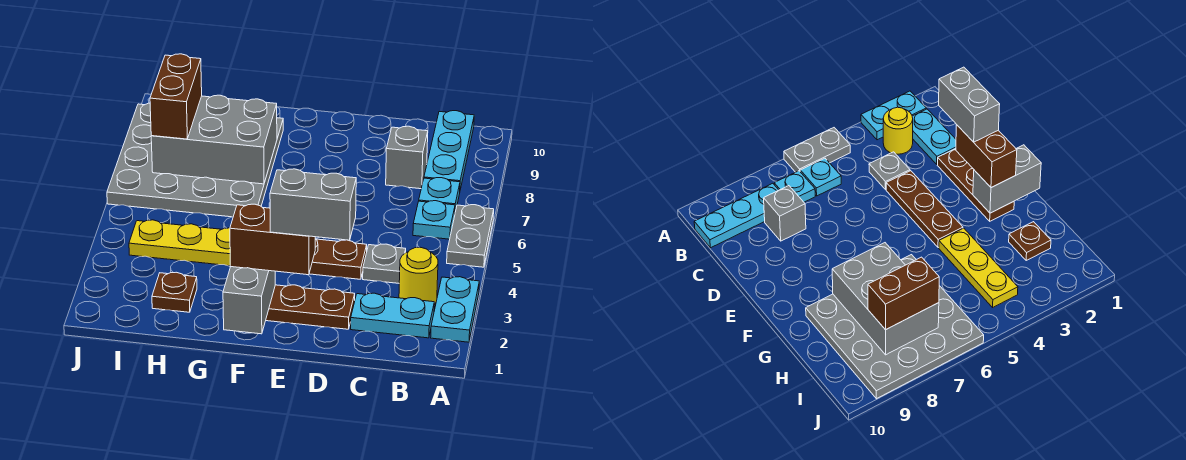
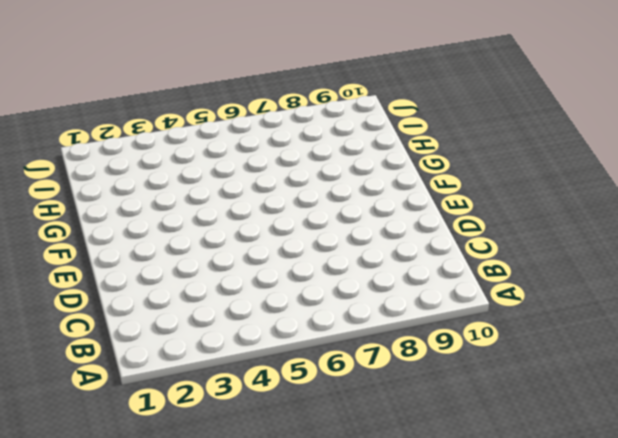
none -> cyan plate A2:A3 level 1
none -> grey plate A5:A6 level 1
none -> cyan plate B2:C2 level 1

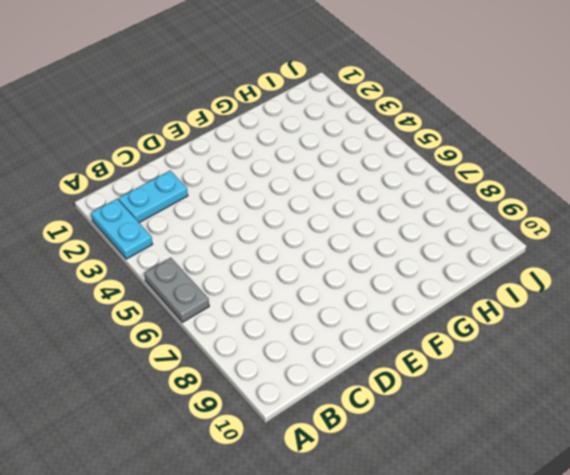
none -> yellow round brick B3 level 1
none -> cyan plate B6 level 1
none -> cyan plate B7 level 1

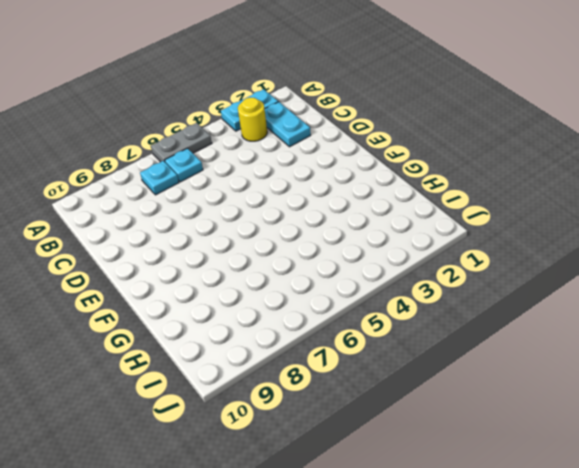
none -> cyan plate B8:B10 level 1
none -> grey plate C4 level 1
none -> grey brick C8 level 1

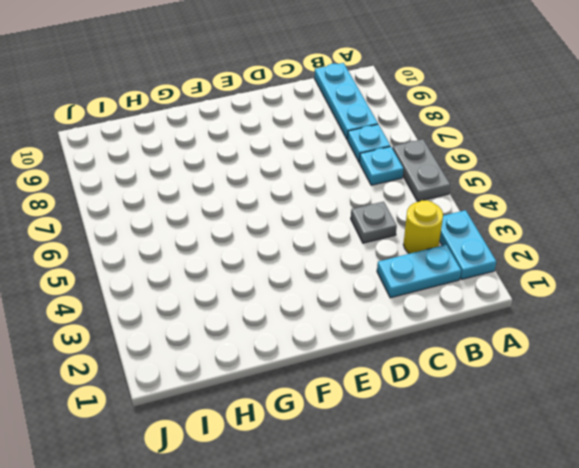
none -> grey brick C8 level 1
none -> brown plate D2:F2 level 1
none -> brown plate D4:F4 level 1

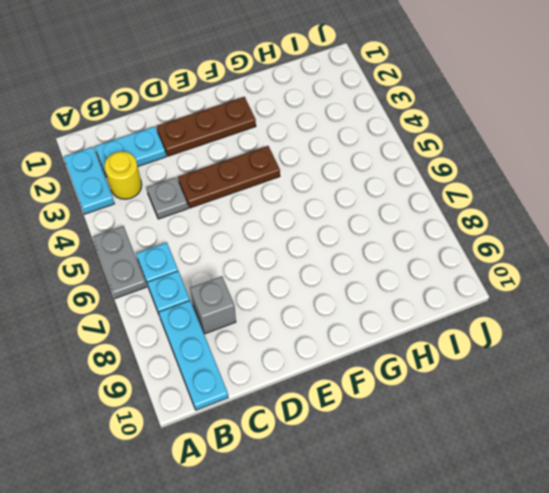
none -> yellow plate G4:I4 level 1
none -> grey plate G6:J9 level 1
none -> brown plate H2 level 1

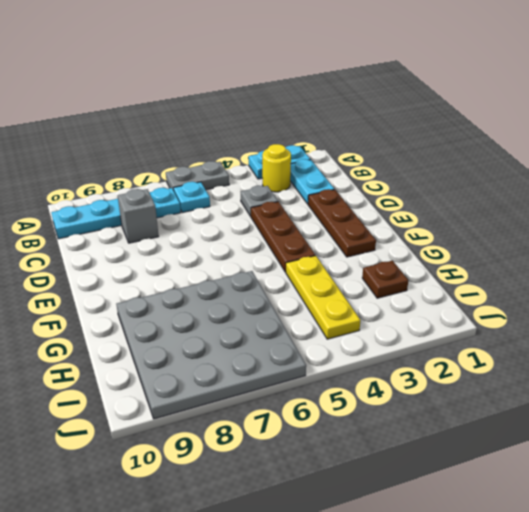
none -> grey brick F1:F2 level 2
none -> grey brick G7:I8 level 2
none -> brown brick E2:F2 level 3

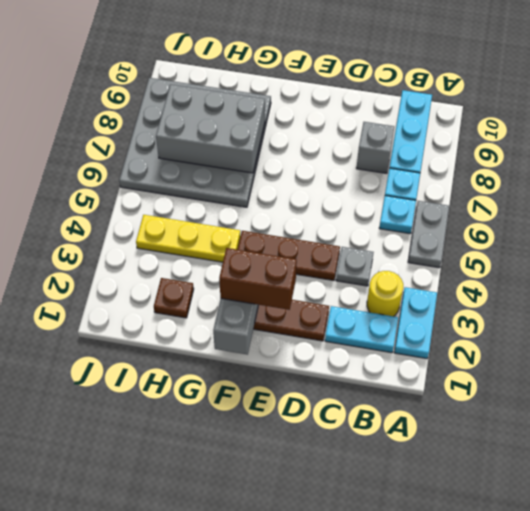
none -> brown brick I7:I8 level 3
none -> grey brick D2:E2 level 4

